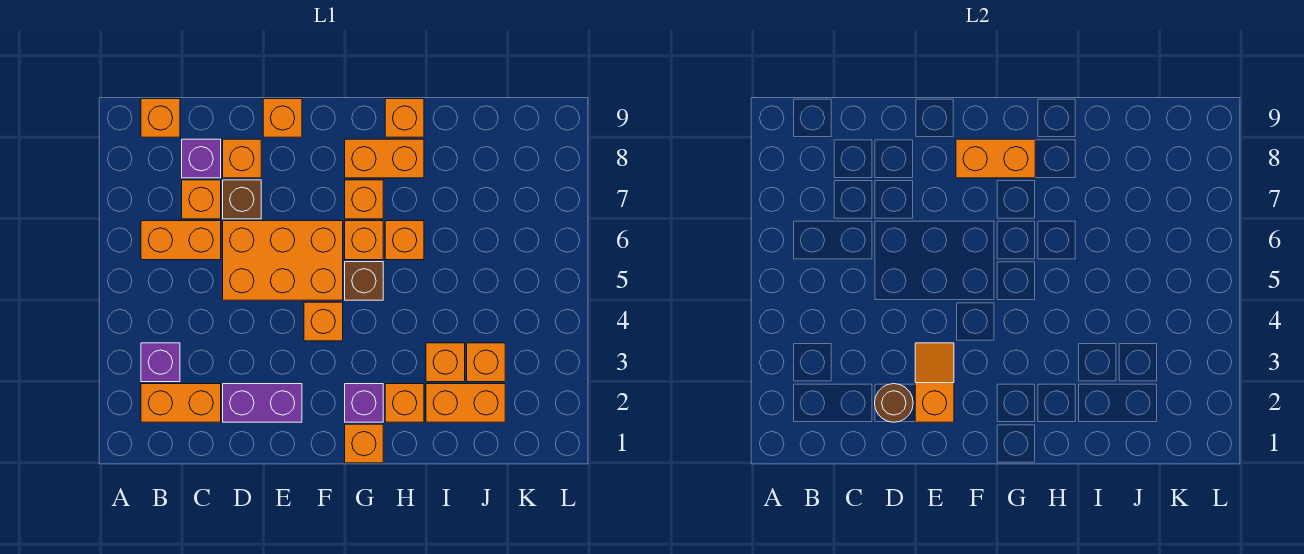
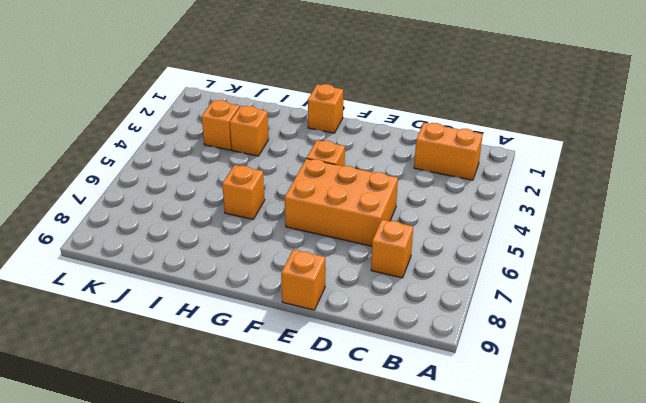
none -> purple brick B3 level 1
none -> orange brick B6:C6 level 1
none -> orange brick B9 level 1

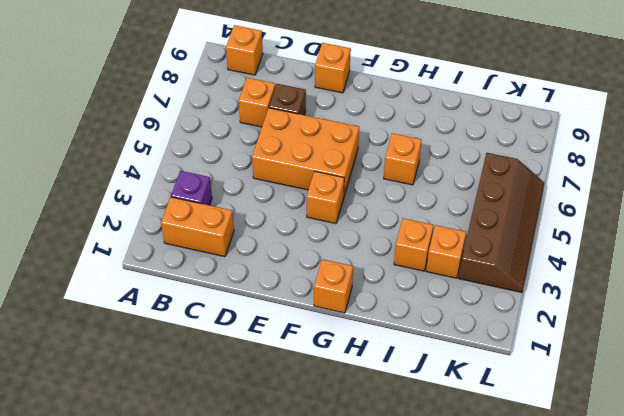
brown slope K3:L6 level 1 top K -> none
none -> orange brick B6:C6 level 1
none -> purple brick C8 level 1
none -> purple brick D2:E2 level 1

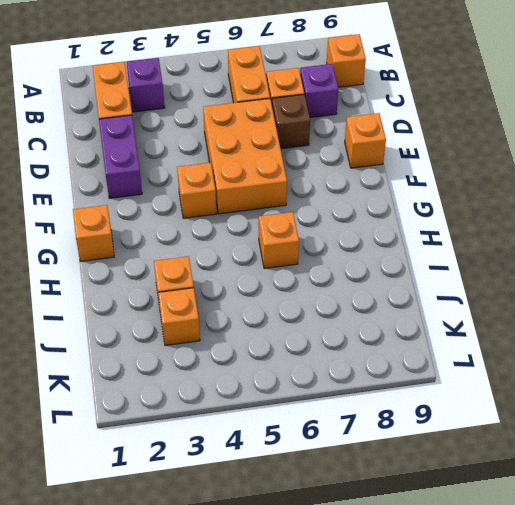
none -> orange brick D8 level 1
none -> purple brick G2 level 1
none -> brown brick G5 level 1

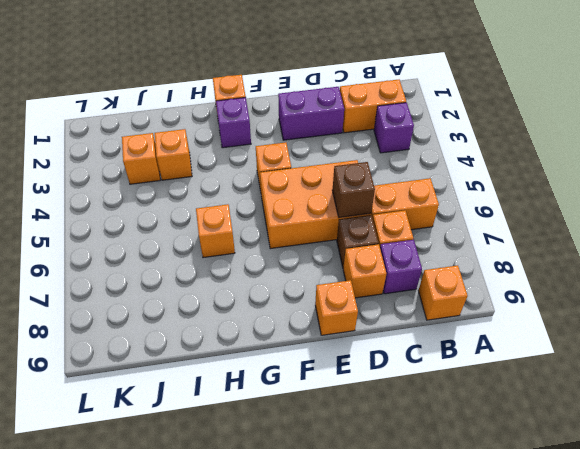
brown brick D6 level 2 -> brown brick G5 level 1
none -> orange brick G6 level 1
none -> orange brick G7 level 1
none -> orange brick G8:H8 level 1

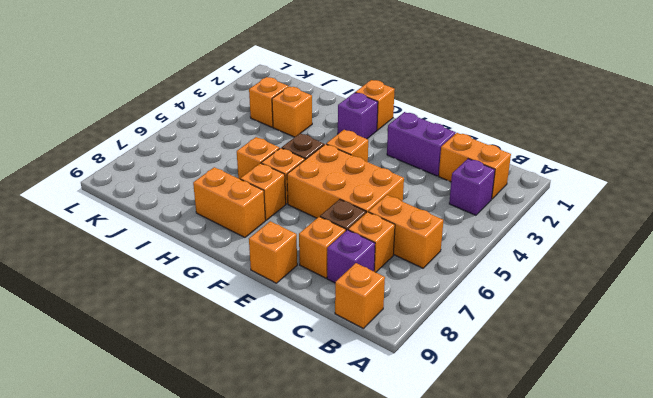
none -> orange brick H2 level 1
none -> orange brick H9 level 1
none -> orange brick I2:J2 level 1

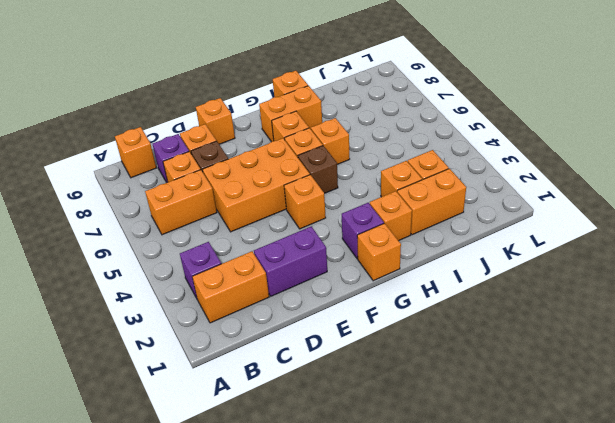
none -> brown round brick D2 level 2
none -> orange slope E2:E3 level 2 top 2
none -> orange brick F8:G8 level 2

